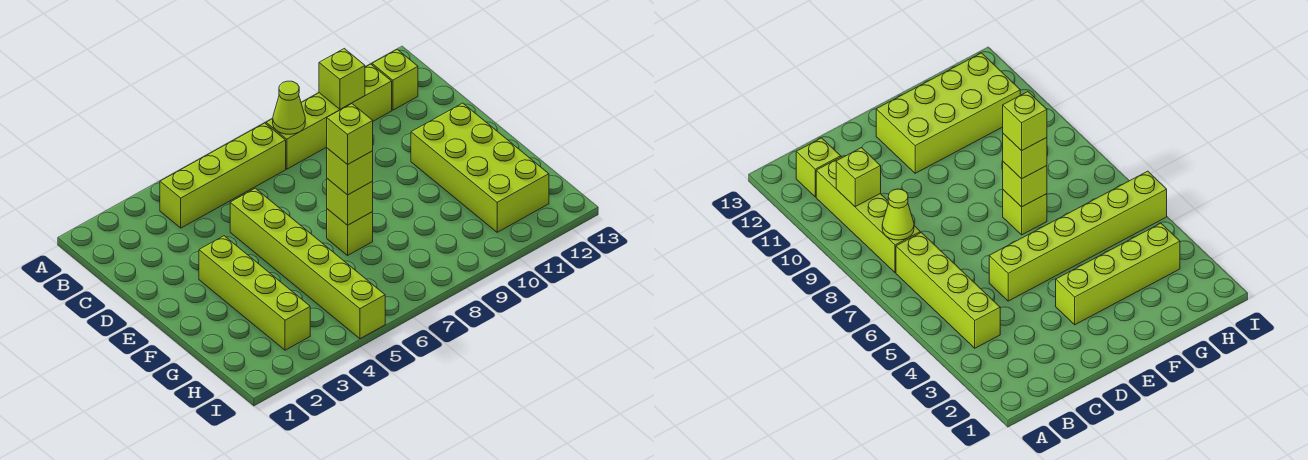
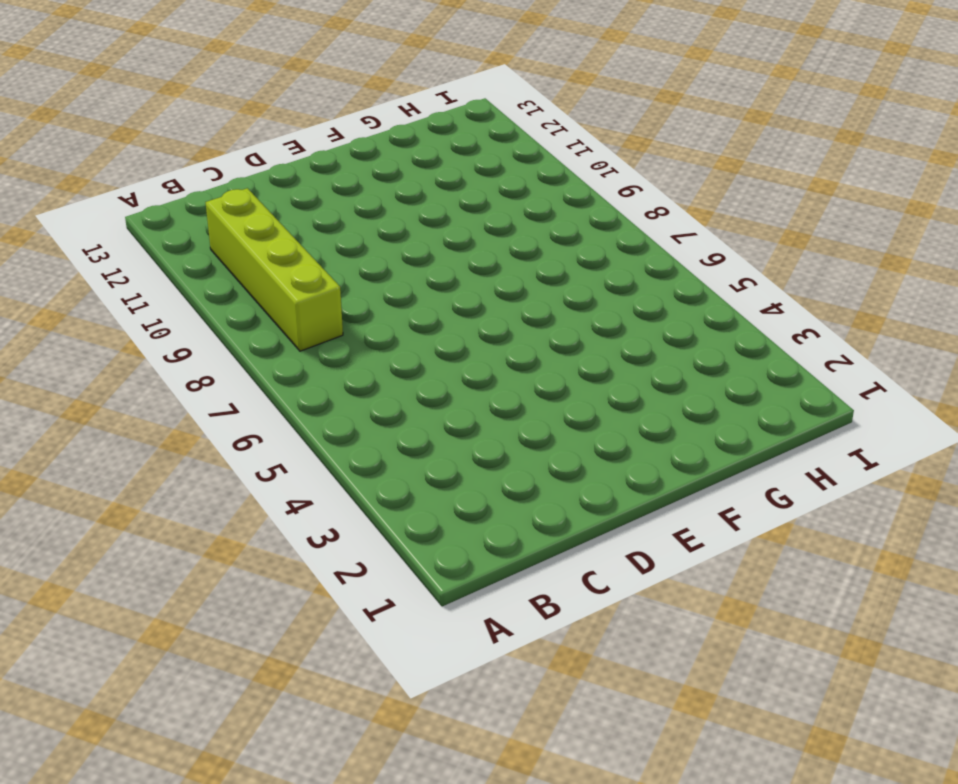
none -> lime brick B4:B7 level 1
none -> lime brick B12 level 1
none -> lime brick D5:I5 level 1

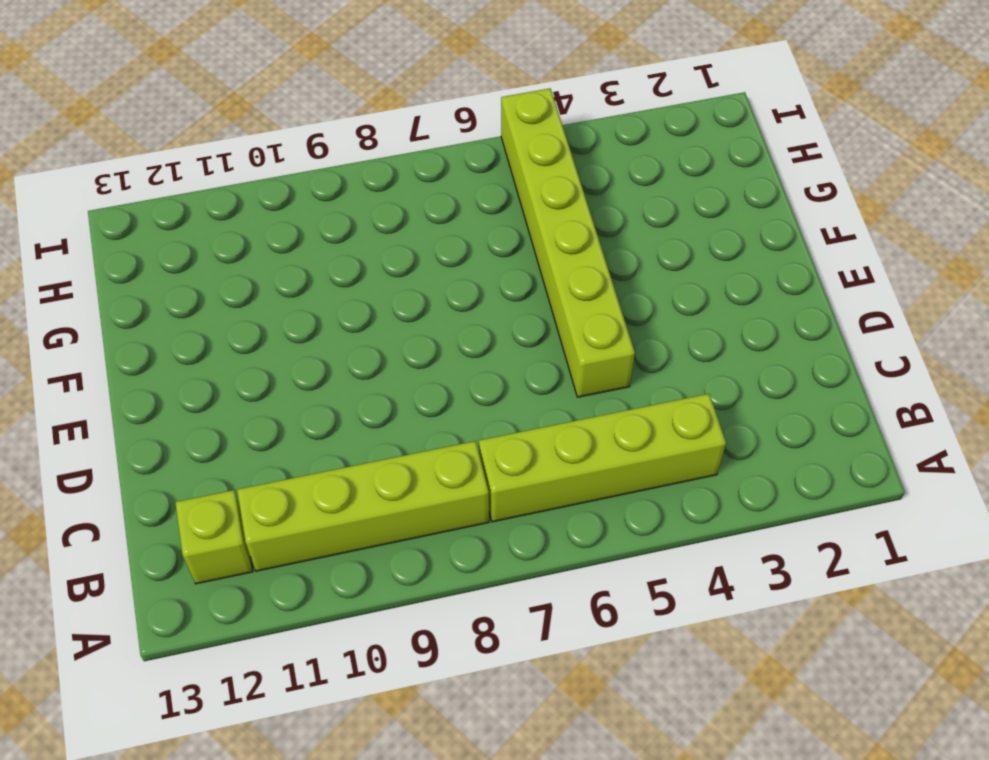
none -> lime brick E3:H3 level 1
none -> lime brick E11:H12 level 1
none -> lime brick F7 level 1

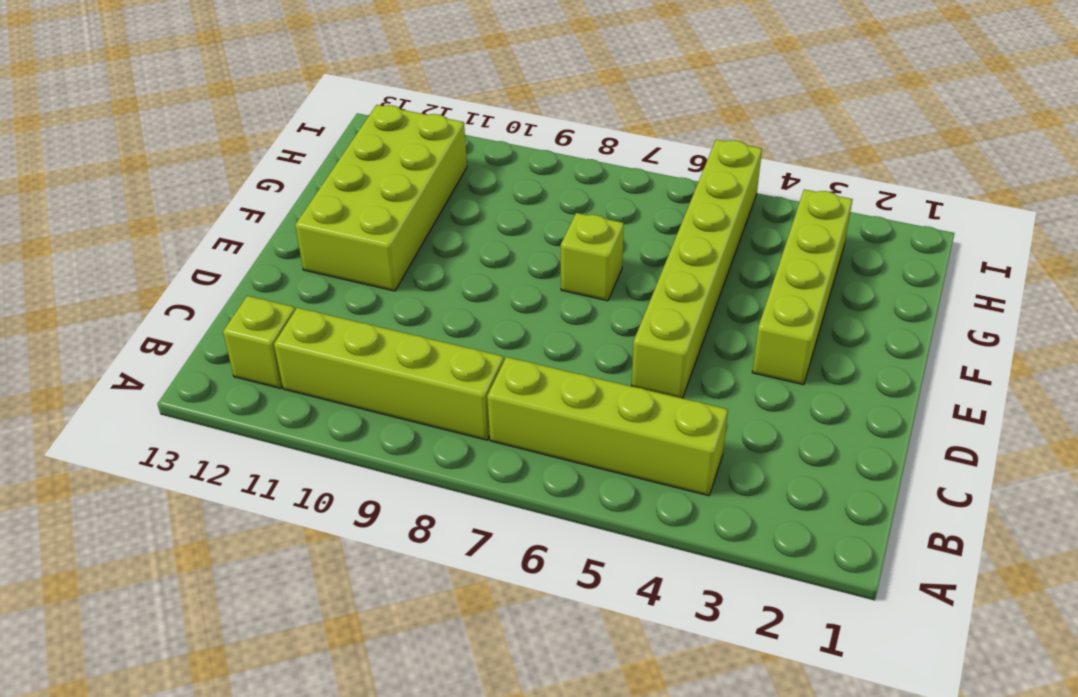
none -> lime cone B8 level 2
none -> lime brick B10 level 2
none -> lime brick F7 level 2

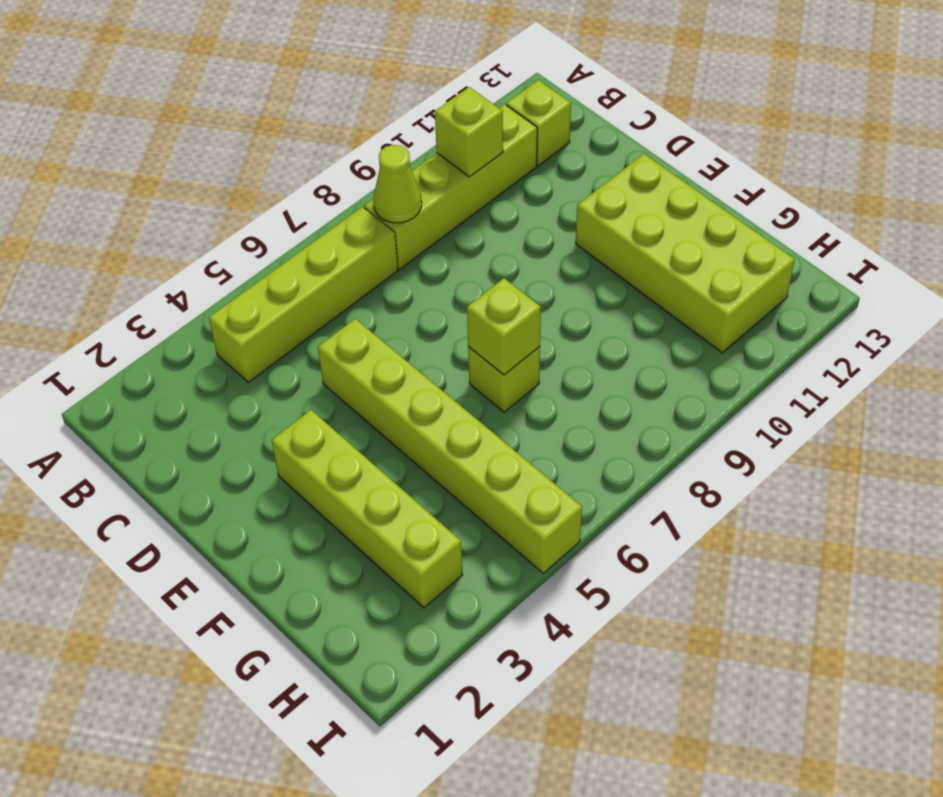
none -> lime brick F7 level 3
none -> lime brick F7 level 4

